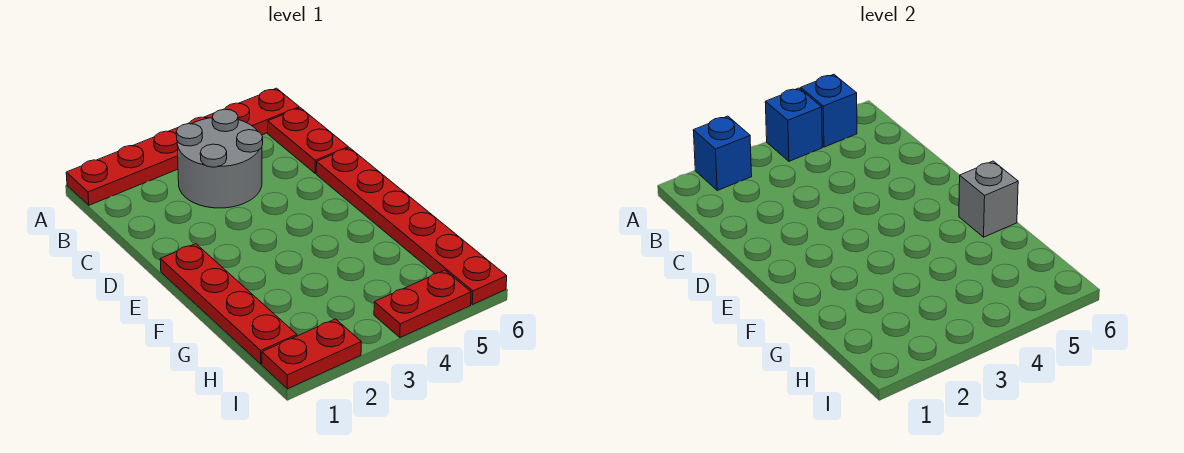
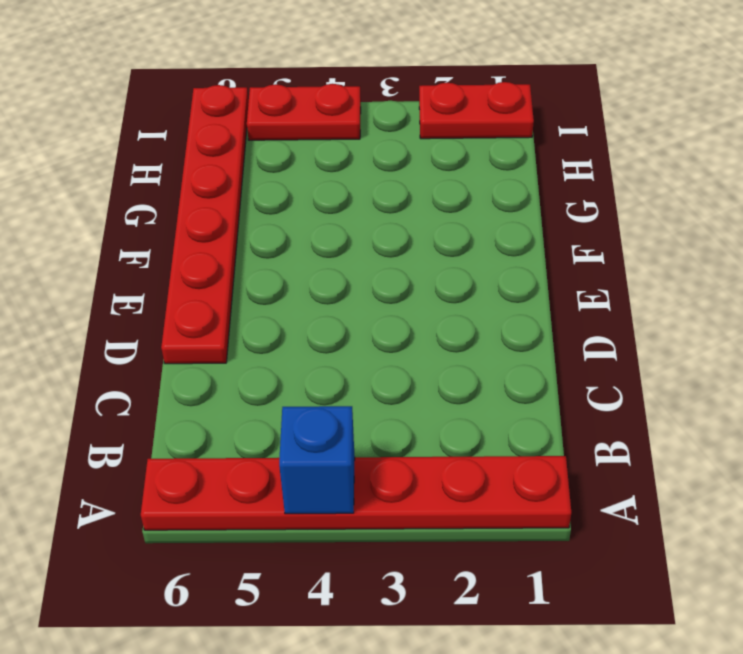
none -> grey round brick B3:C4 level 1
none -> red plate B6:C6 level 1

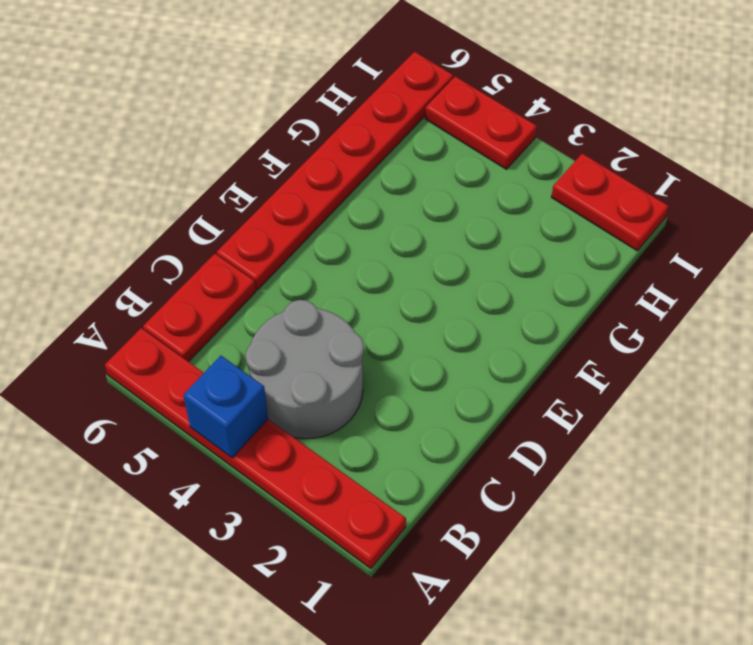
none -> red plate E1:H1 level 1
none -> blue brick A2 level 2

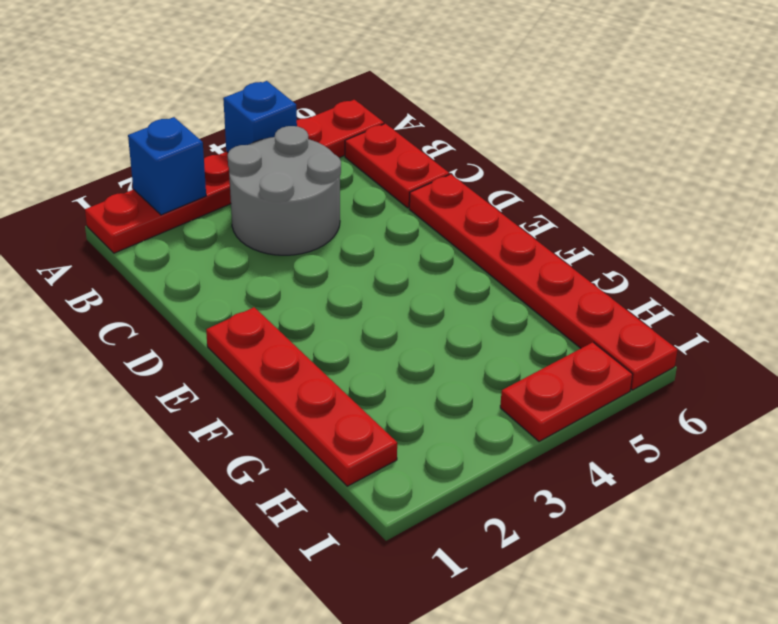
none -> red plate I1:I2 level 1
none -> blue brick A5 level 2

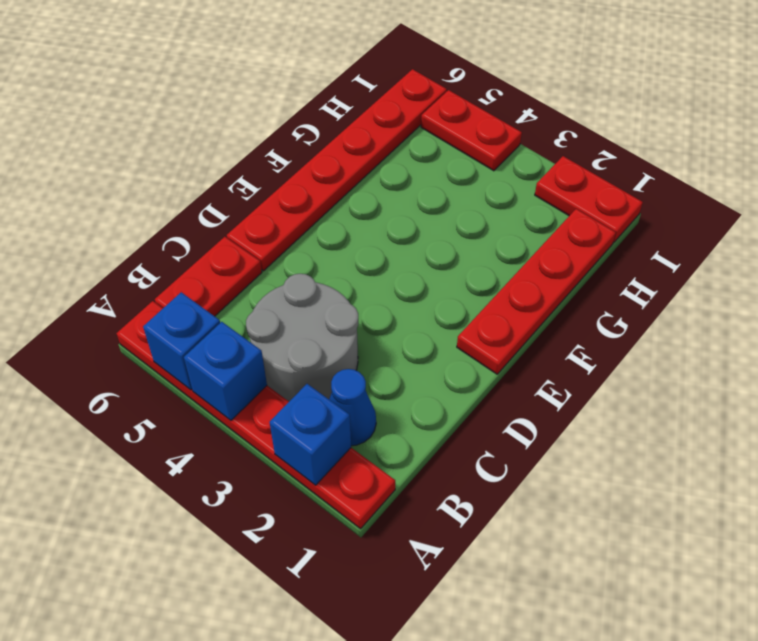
blue cone B2 level 1 -> none
none -> grey brick F6 level 2

